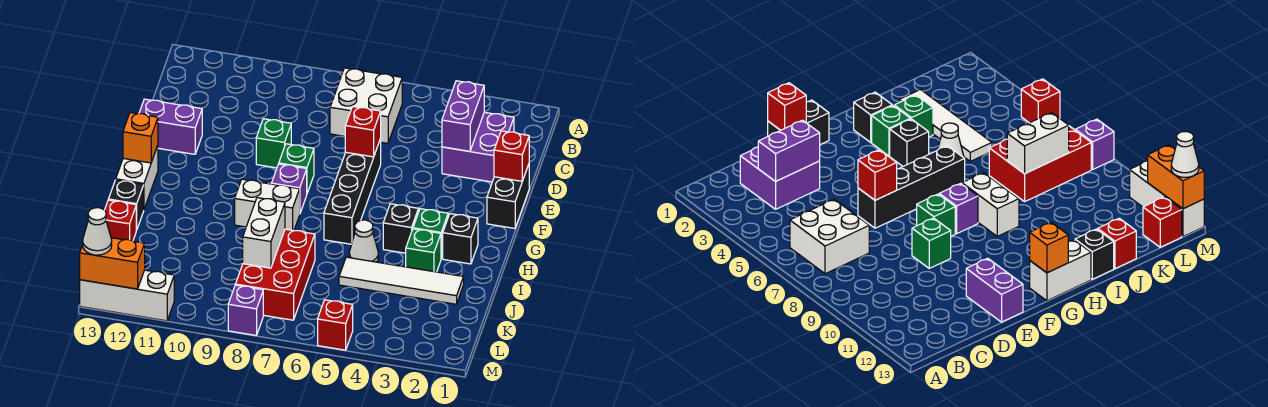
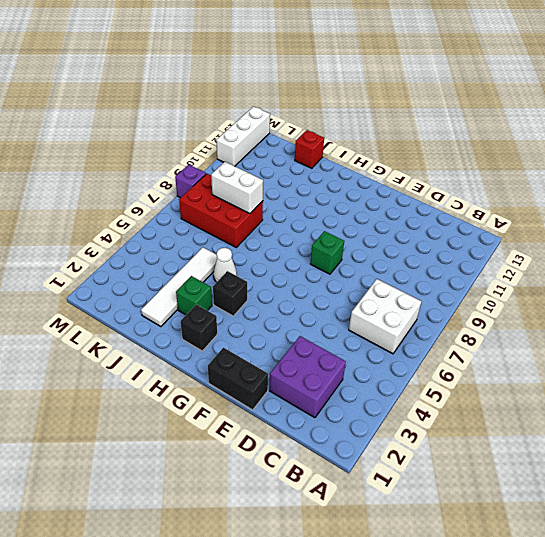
none -> black brick E6:H6 level 1
none -> green brick E9 level 1
none -> purple brick E12:E13 level 1
none -> purple brick G8 level 1

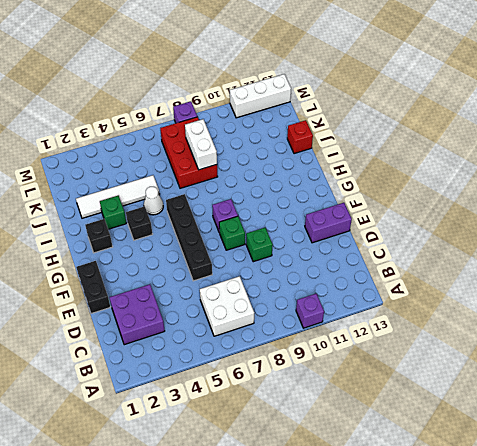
purple brick A10 level 1 -> none
none -> white brick G13:H13 level 1
none -> green brick H3 level 1
none -> white brick H8:H9 level 1
none -> black brick I13 level 1

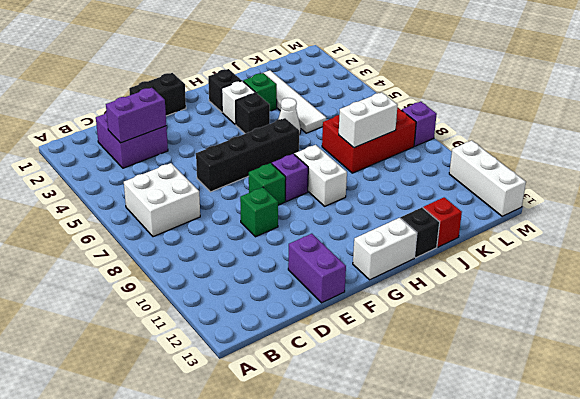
white brick H3 level 1 -> green brick H3 level 1
none -> red brick L13 level 1
none -> red brick M5 level 1
none -> red brick E1 level 2
none -> red brick E6 level 2

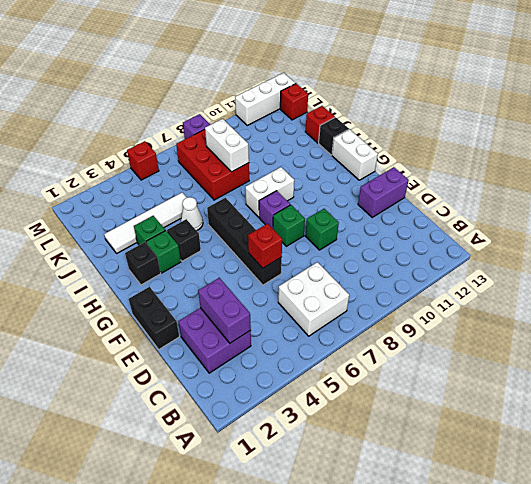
none -> red brick E1 level 2
none -> orange brick G13 level 2
none -> orange brick M12:M13 level 2
none -> white cone M13 level 3

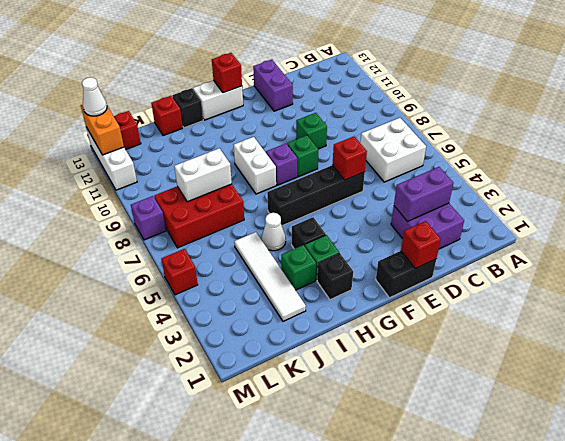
red brick G13 level 2 -> orange brick G13 level 2

